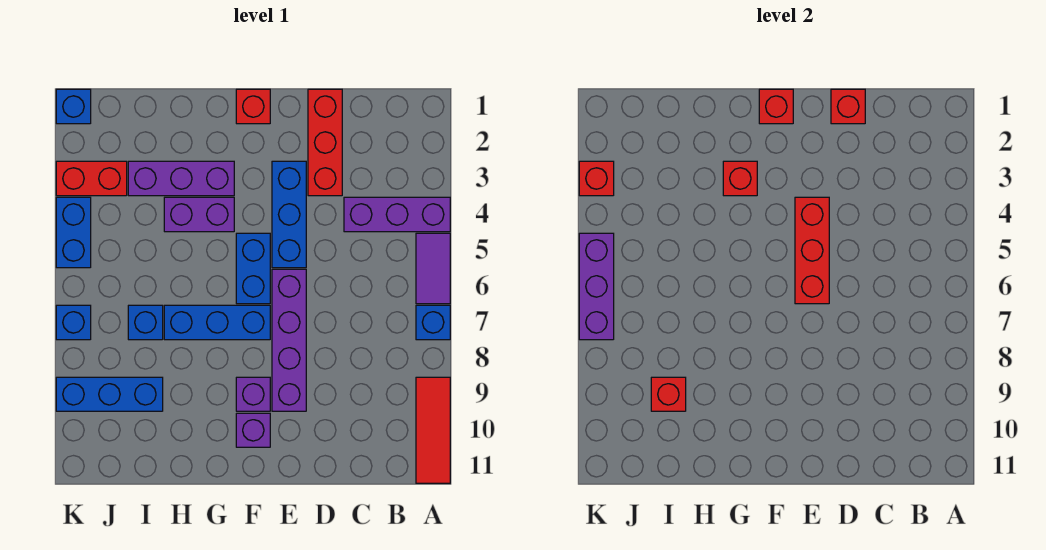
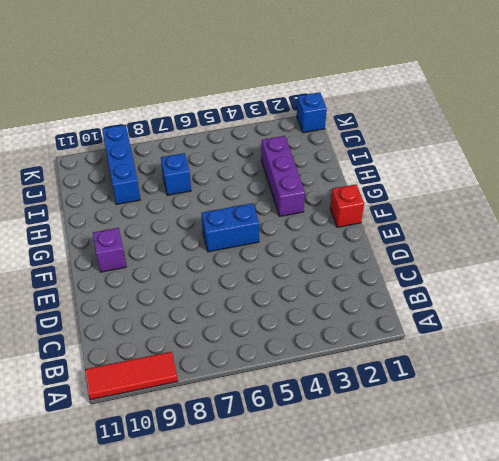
none -> purple brick A4:C4 level 1
none -> purple tile A5:A6 level 1
none -> blue brick A7 level 1

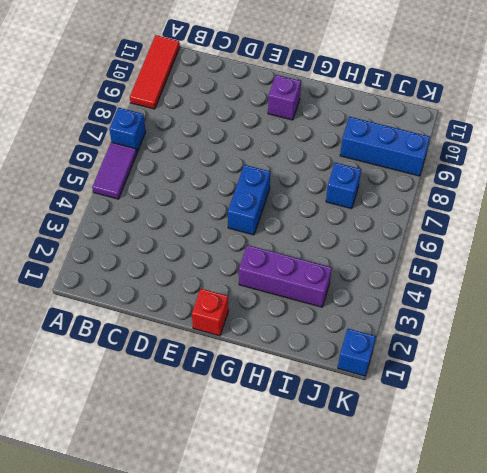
none -> purple brick A4:C4 level 1
none -> red brick D1:D3 level 1
none -> blue brick E3:E5 level 1

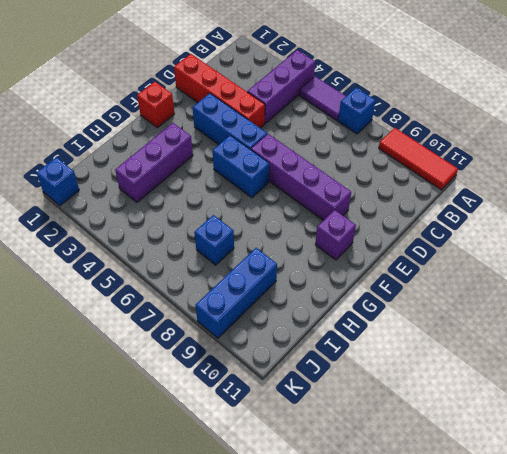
red brick D1:D4 level 1 -> red brick D1:D3 level 1
none -> blue brick F7:H7 level 1
none -> purple brick F9 level 1
none -> purple brick G4:H4 level 1

